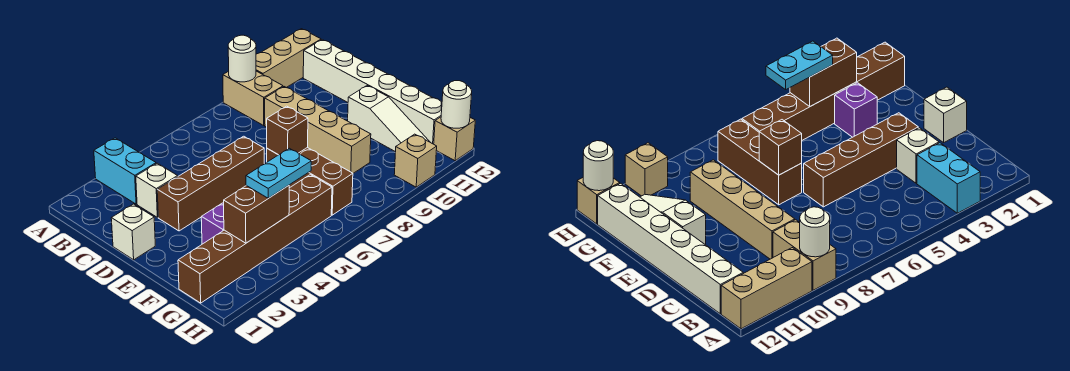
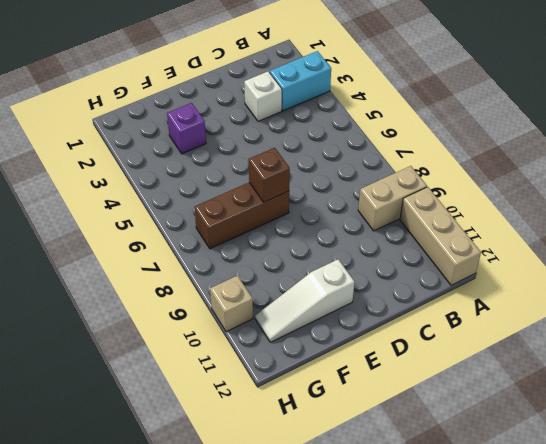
none -> white brick B12:G12 level 1
none -> tan brick C9:F9 level 1
none -> white brick D1 level 1

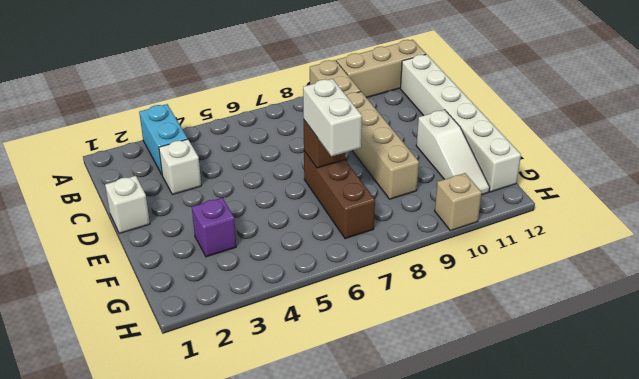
white brick E7:F7 level 3 -> none
none -> brown brick D3:D6 level 1
none -> brown brick G1:G6 level 1
none -> tan brick H12 level 1

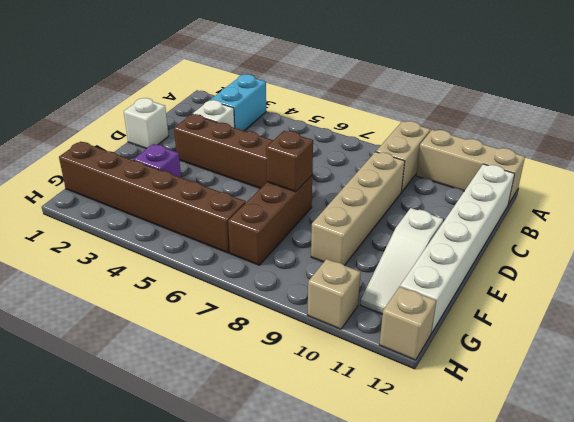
none -> white round brick A9 level 2
none -> brown brick G3:G4 level 2
none -> white round brick H12 level 2

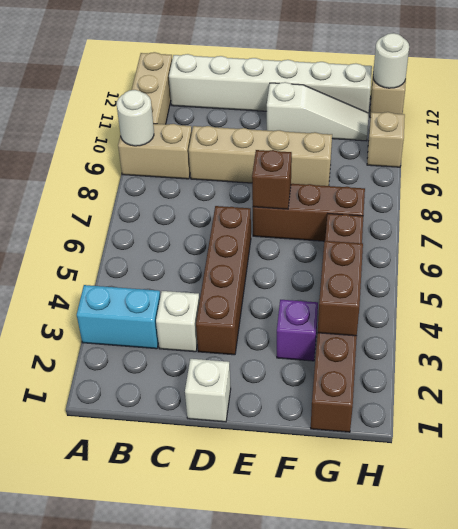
none -> cyan plate G4:G5 level 3

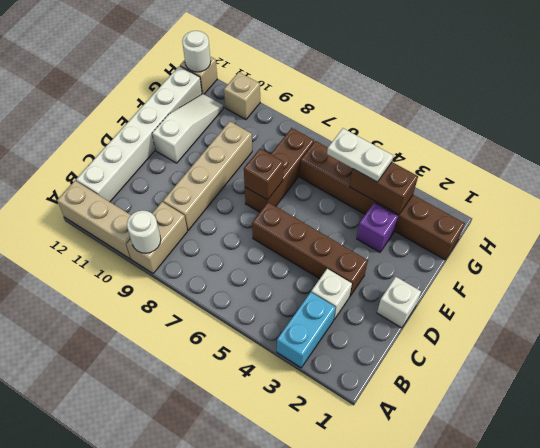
white plate G4:G5 level 3 -> cyan plate G4:G5 level 3

